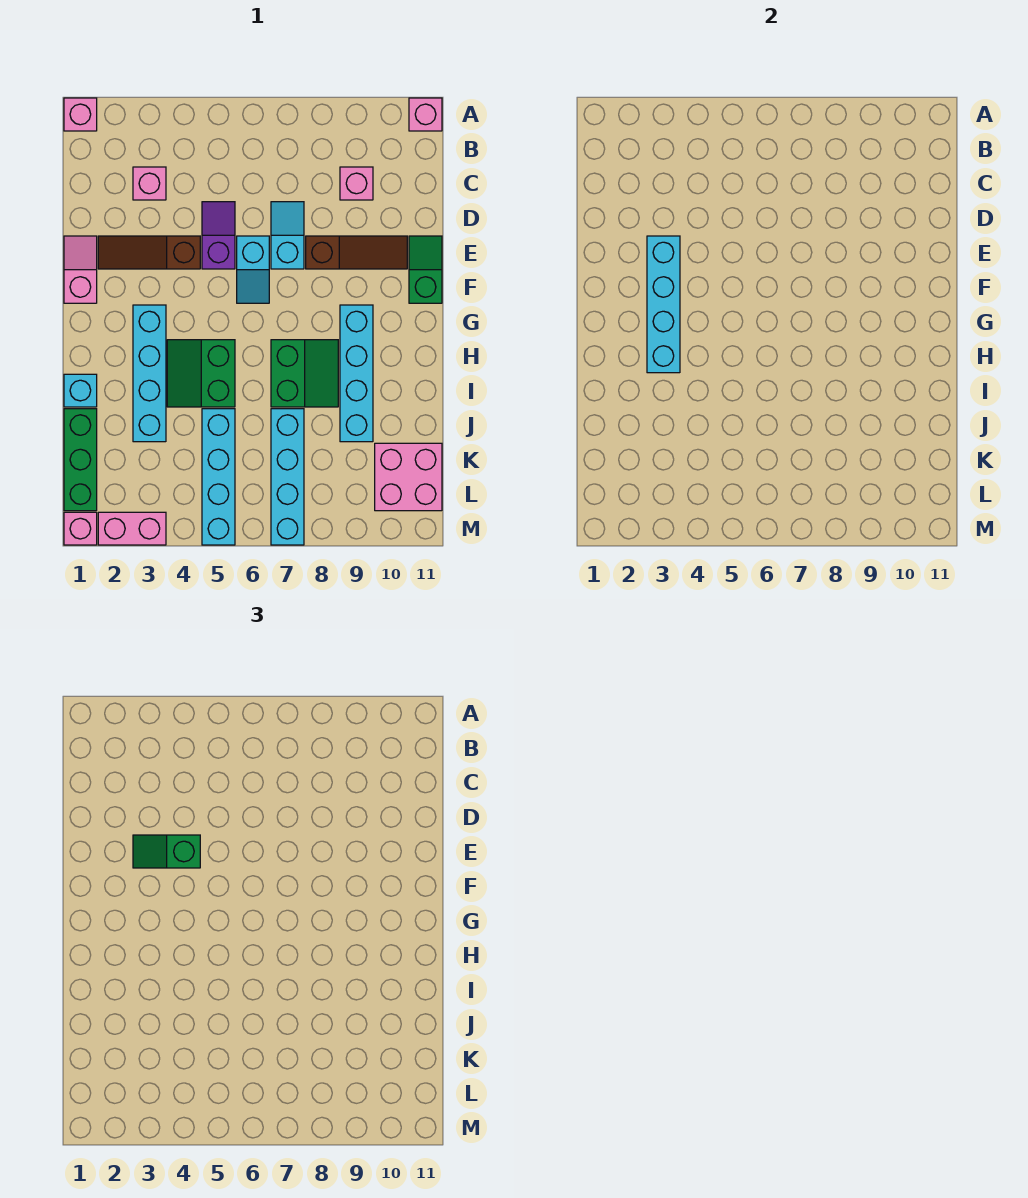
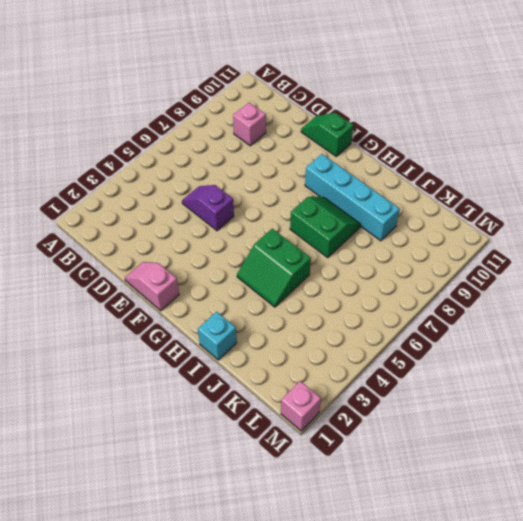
none -> pink brick A1 level 1
none -> pink brick A11 level 1
none -> pink brick C3 level 1

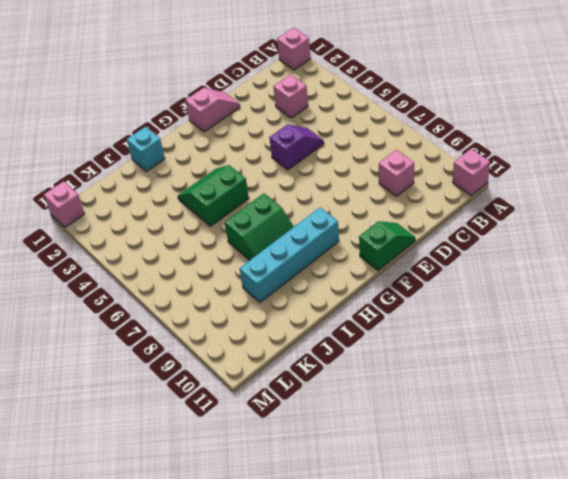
none -> cyan slope D7:E7 level 1 top E
none -> brown slope E2:E4 level 1 top 4
none -> cyan slope E6:F6 level 1 top E

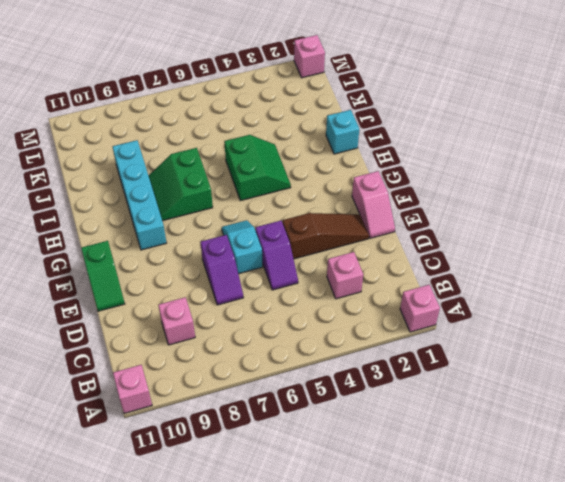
purple slope D7:E7 level 1 top E -> cyan slope D7:E7 level 1 top E
none -> brown slope E8:E10 level 1 top 8
none -> cyan brick G3:J3 level 1
none -> green brick J1:L1 level 1

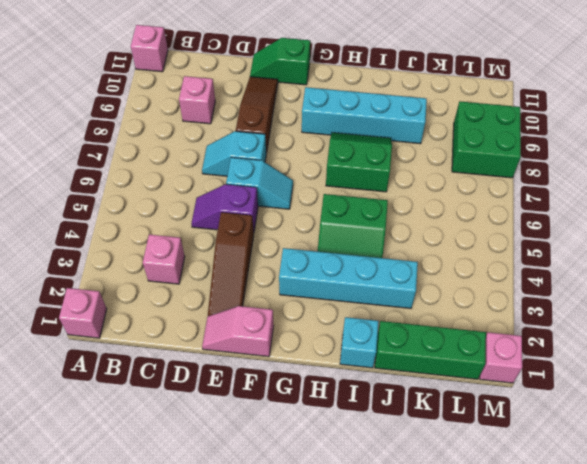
green brick L8:M9 level 1 -> none
none -> cyan brick J5:M5 level 1
none -> cyan brick J7:M7 level 1
none -> pink brick K10:L11 level 1

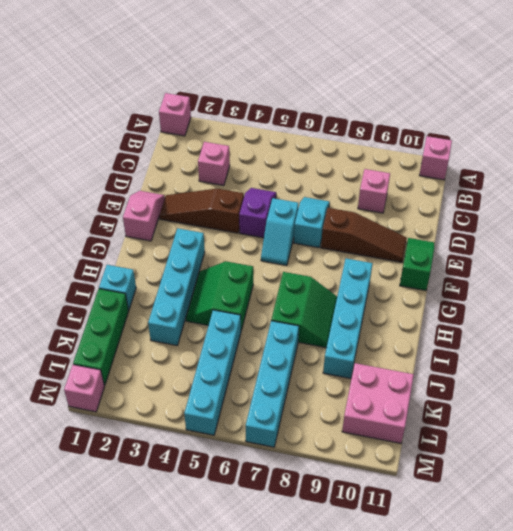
none -> pink brick M2:M3 level 1
none -> cyan brick E3:H3 level 2
none -> green slope E3:E4 level 3 top 4

